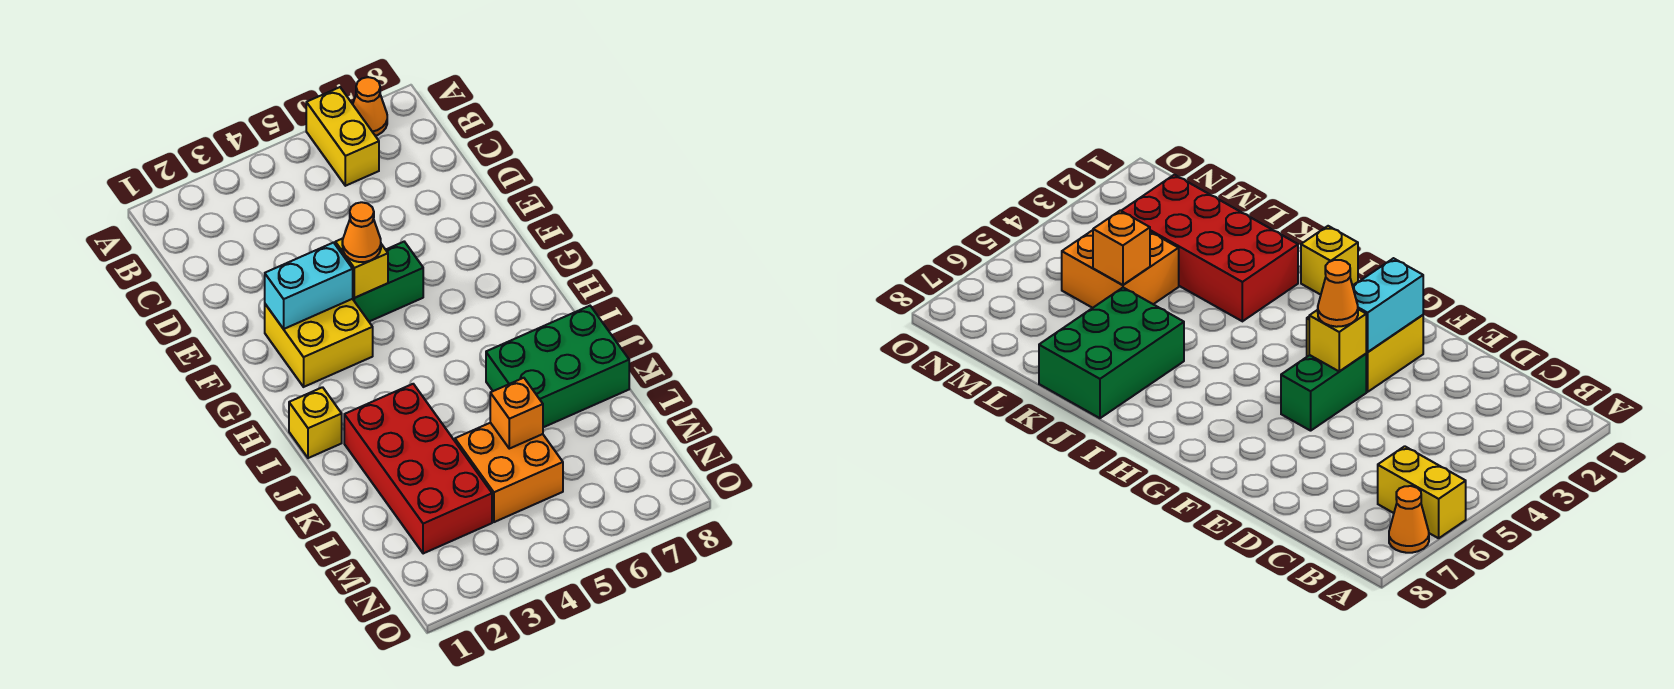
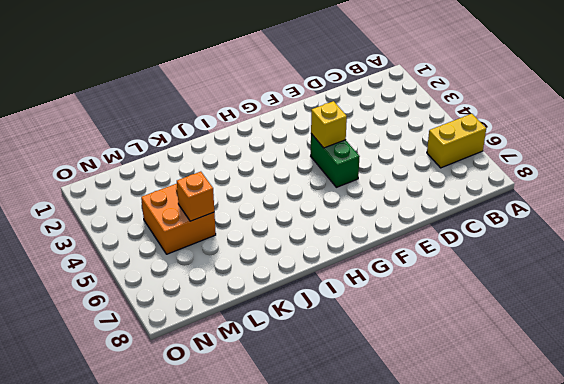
none -> orange cone A7 level 1
none -> yellow brick F2:G3 level 1
none -> yellow brick I1 level 1

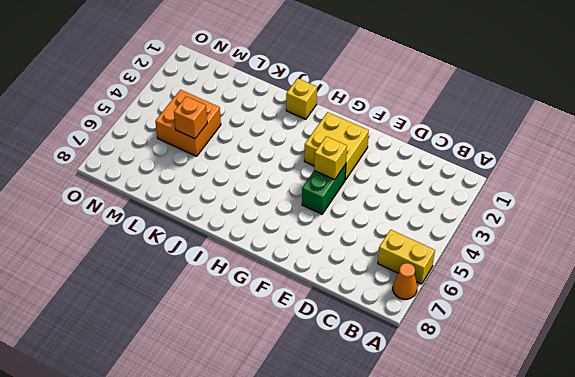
none -> red brick J2:M3 level 1
none -> green brick J6:K8 level 1
none -> cyan brick F2:F3 level 2

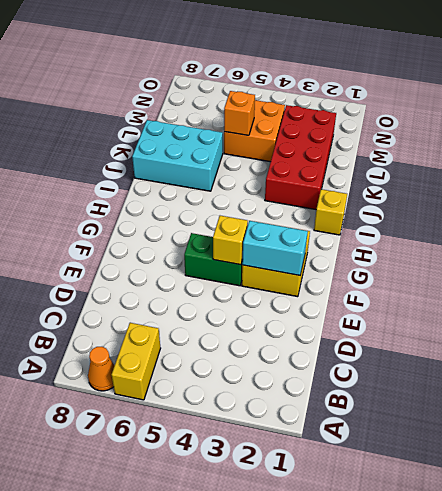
cyan brick J6:K8 level 1 -> green brick J6:K8 level 1
none -> orange cone F4 level 3

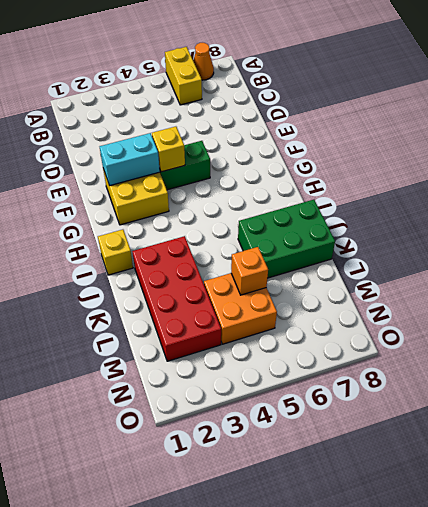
none -> orange cone F4 level 3

